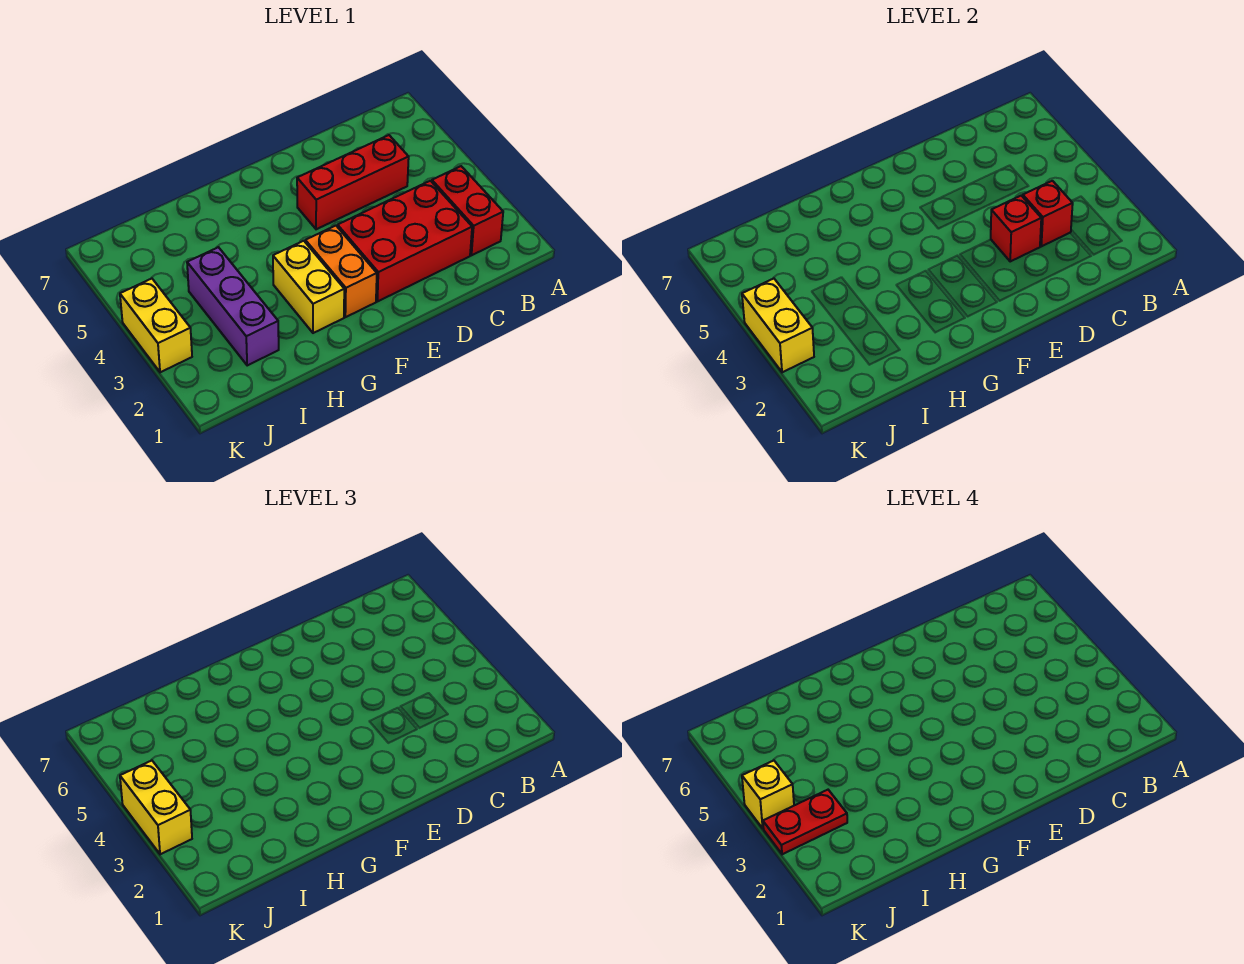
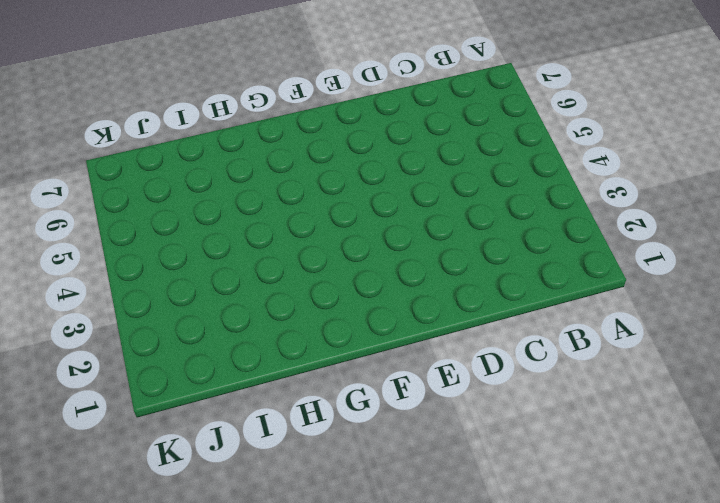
none -> red brick B2:B3 level 1
none -> red brick C2:E3 level 1
none -> red brick C5:E5 level 1

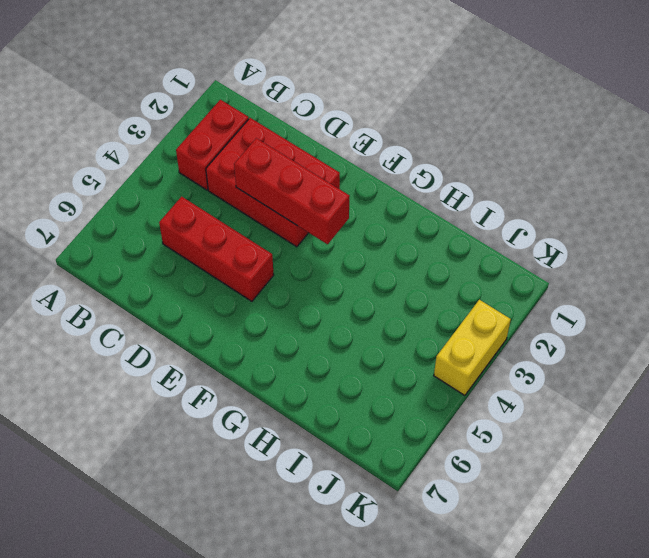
red brick D3:F3 level 2 -> red brick D3 level 2
none -> orange brick F2:F3 level 1
none -> yellow brick G2:G3 level 1
none -> purple brick I2:I4 level 1

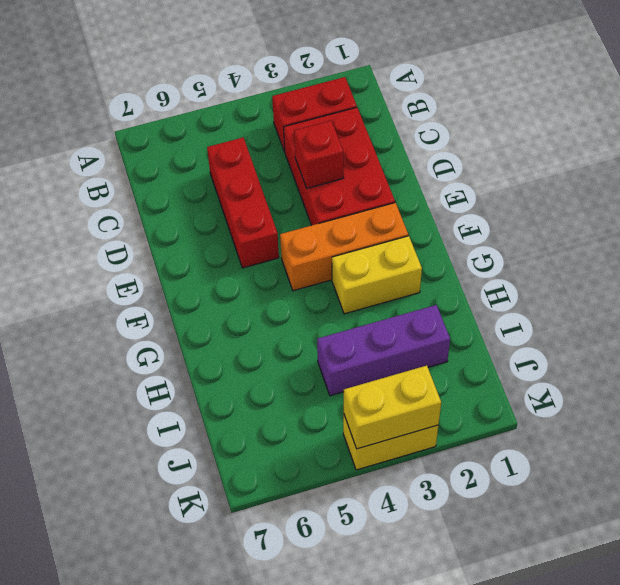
orange brick F2:F4 level 1 -> orange brick F2:F3 level 1
none -> red brick C3 level 2
none -> yellow brick K3:K4 level 3
none -> red plate J3:K3 level 4

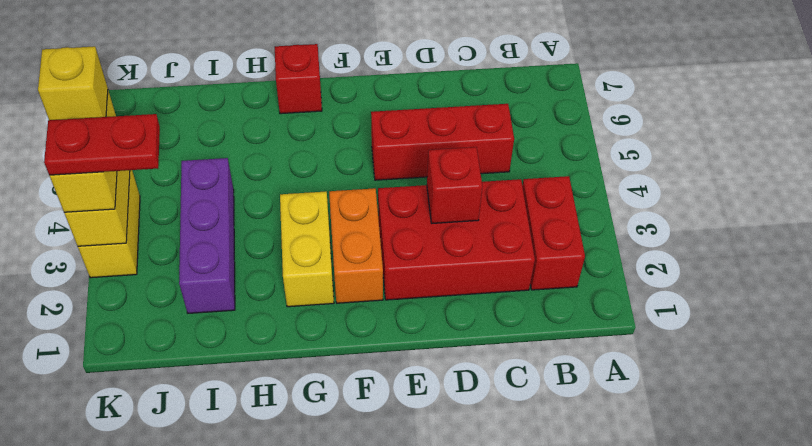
red brick G7 level 1 -> red brick C3 level 2

